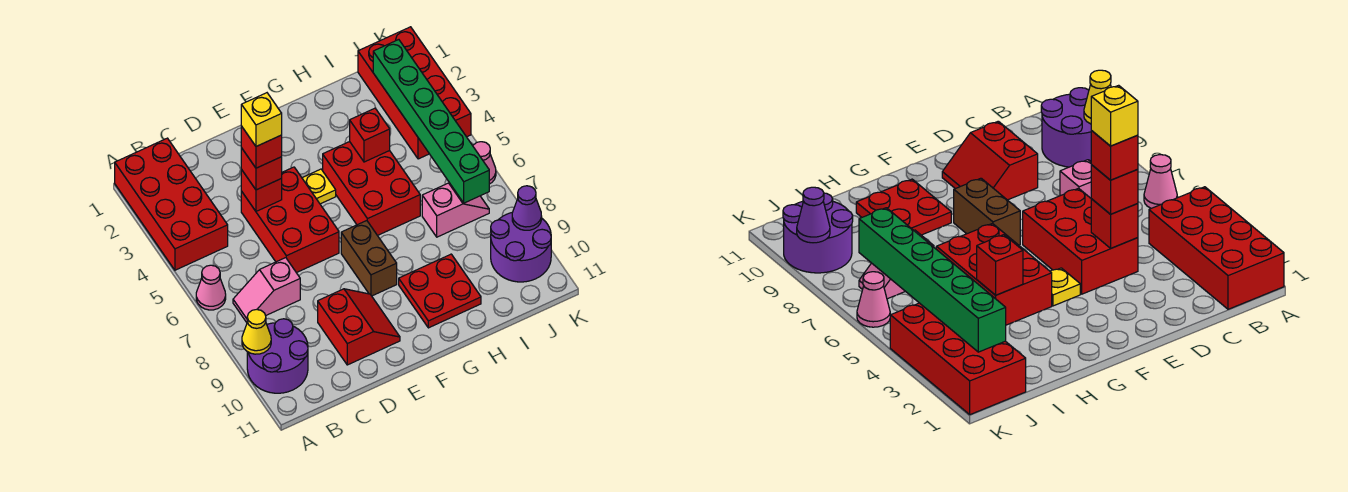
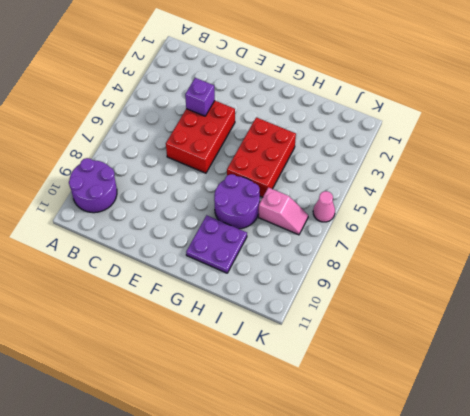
purple brick D4 level 2 -> red brick D4 level 2
purple round brick G7:H8 level 1 -> purple round brick J9:K10 level 1
purple plate G9:H10 level 1 -> red plate G9:H10 level 1
none -> red brick A1:B4 level 1
none -> pink cone A6 level 1
none -> pink slope B7:C7 level 1 top C

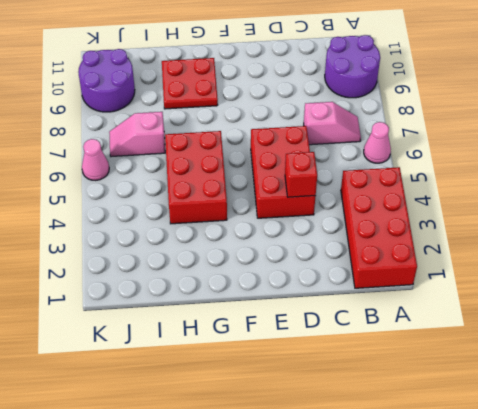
none -> red slope D9:E10 level 1 top D
none -> yellow plate F4 level 1
none -> brown brick F7:F8 level 1

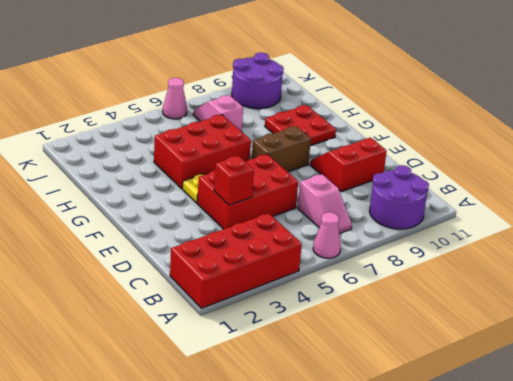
none -> red brick J1:K4 level 1
none -> yellow cone A9 level 2
none -> red brick H4 level 2

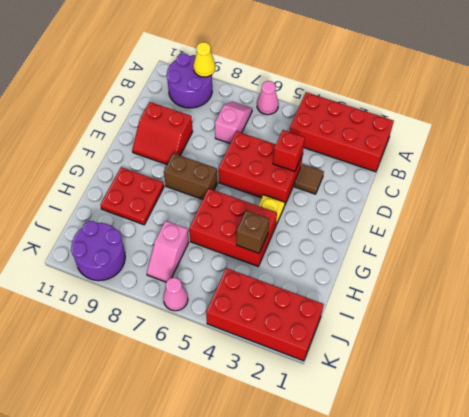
brown tile D3 level 1 -> none
brown brick H4 level 2 -> red brick H4 level 2
none -> green brick J2:J7 level 2
none -> purple cone K9 level 2
none -> red brick D4 level 3

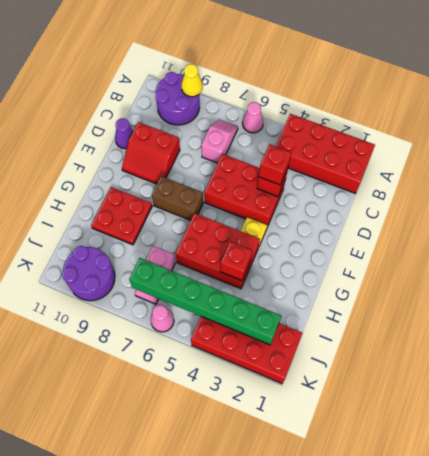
purple cone D11 level 1 -> purple cone K9 level 2
none -> red brick D4 level 4
none -> yellow brick D4 level 5

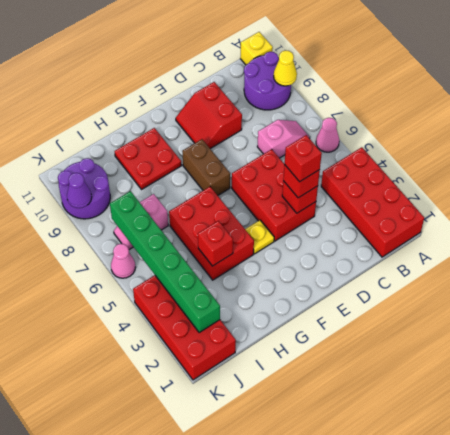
yellow brick A11 level 1 -> yellow brick D4 level 5

